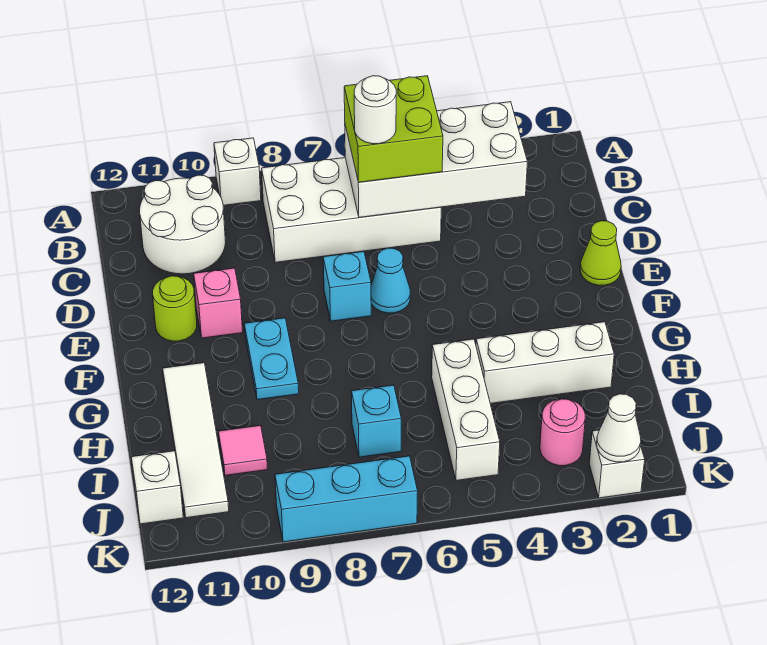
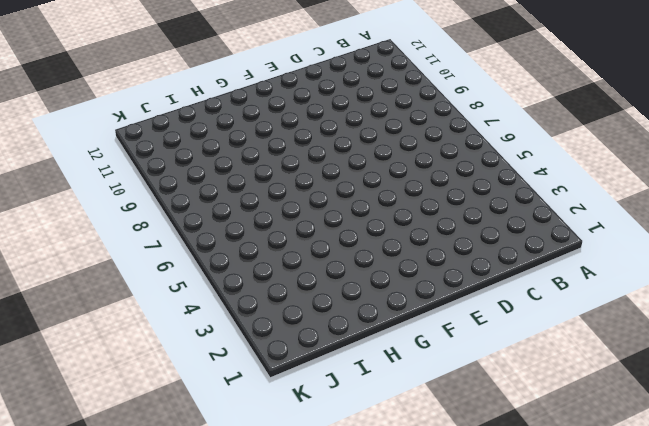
none -> white brick A9 level 1
none -> white brick B5:C8 level 1
none -> white round brick B10:C11 level 1

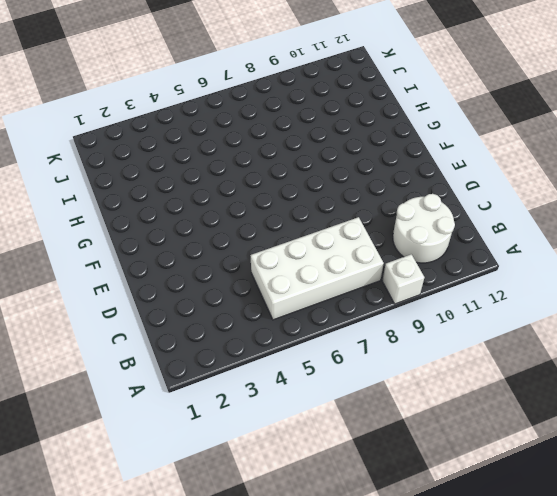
none -> lime cone E1 level 1
none -> cyan cone E6 level 1
none -> cyan brick E7 level 1

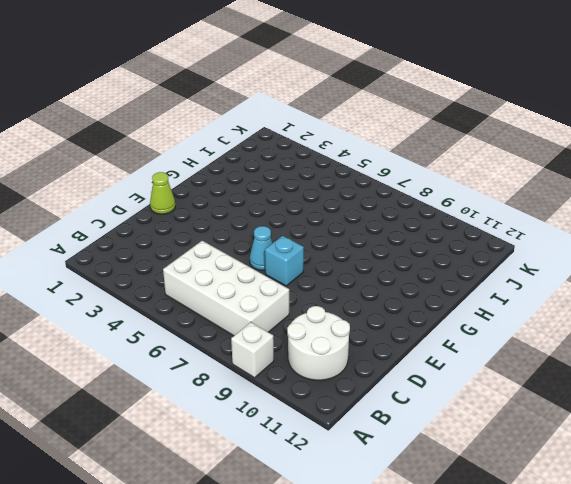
none -> pink brick E10 level 1
none -> lime round brick E11 level 1
none -> cyan plate F9:G9 level 1

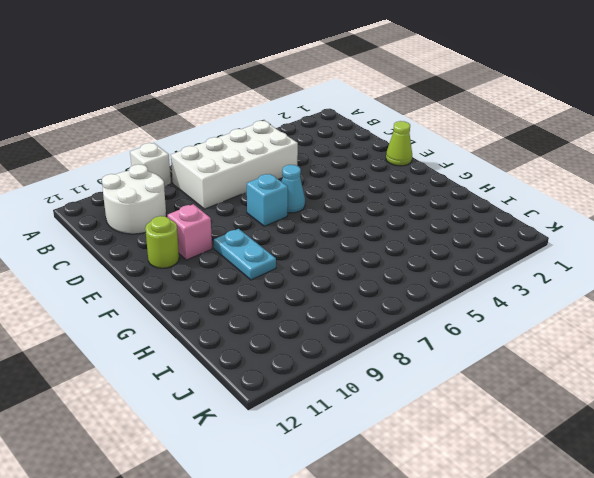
none -> white tile G11:J11 level 1
none -> white brick H2:H4 level 1
none -> white brick H5:J5 level 1

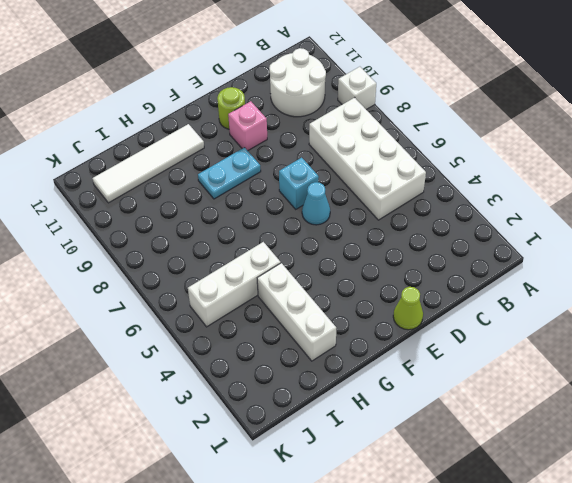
none -> cyan brick I7 level 1
none -> pink tile I10 level 1
none -> pink round brick J3 level 1

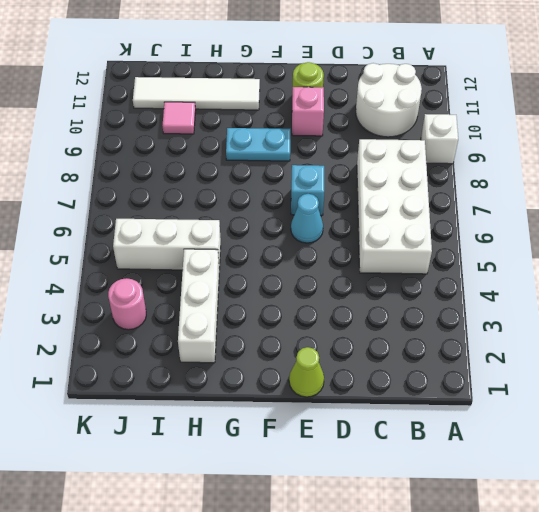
none -> cyan brick I7 level 1
none -> white brick J12 level 1
none -> white brick K2 level 1

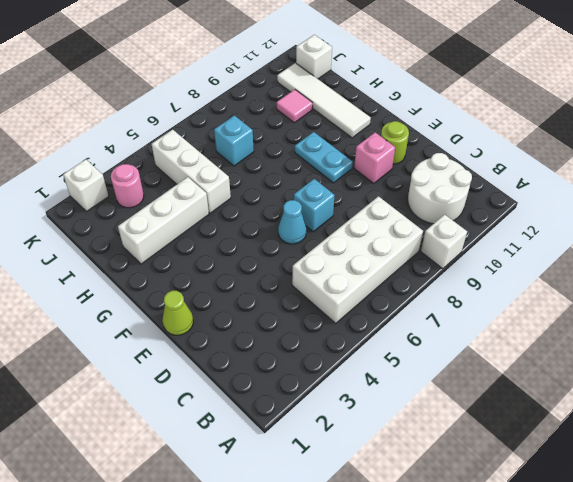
none -> cyan brick K7:K9 level 1
none -> white brick B3:C6 level 2
none -> white cone K2 level 2

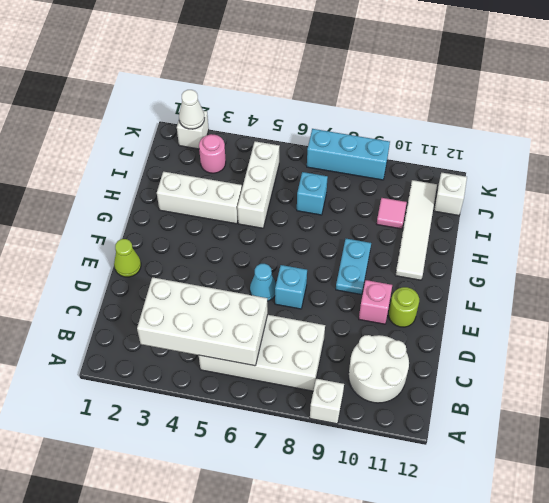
none -> lime brick B5:C6 level 3
none -> white round brick C6 level 4

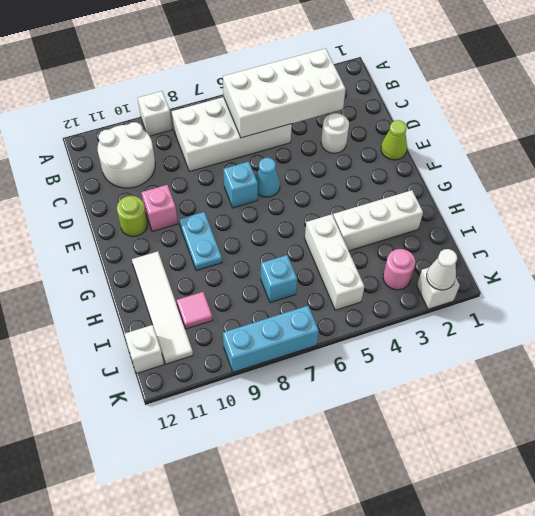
white round brick D3 level 1 -> white round brick C6 level 4
none -> lime brick B5:C6 level 3

